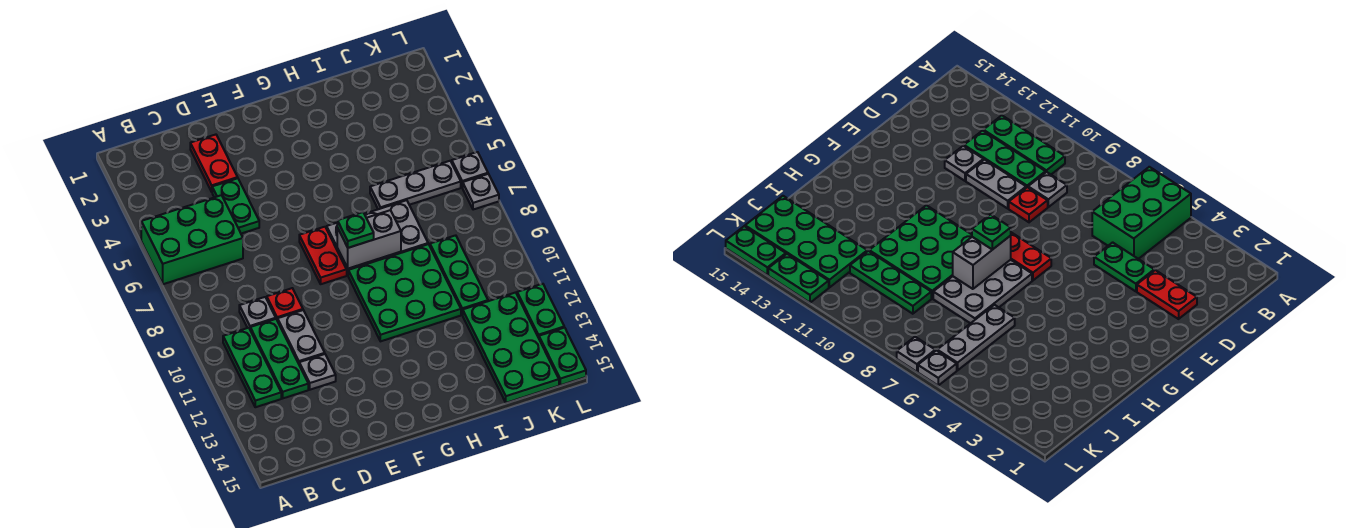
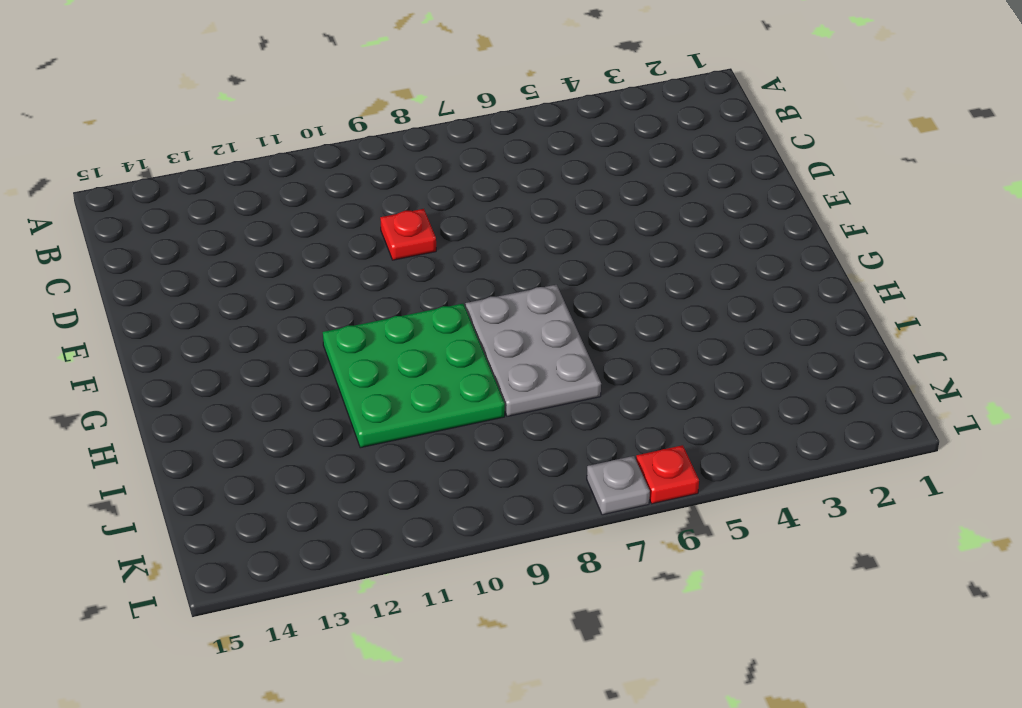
red plate L6 level 1 -> grey plate L6 level 1
none -> green brick A5:C6 level 1
none -> green plate B10:B12 level 1
none -> grey plate C9 level 1

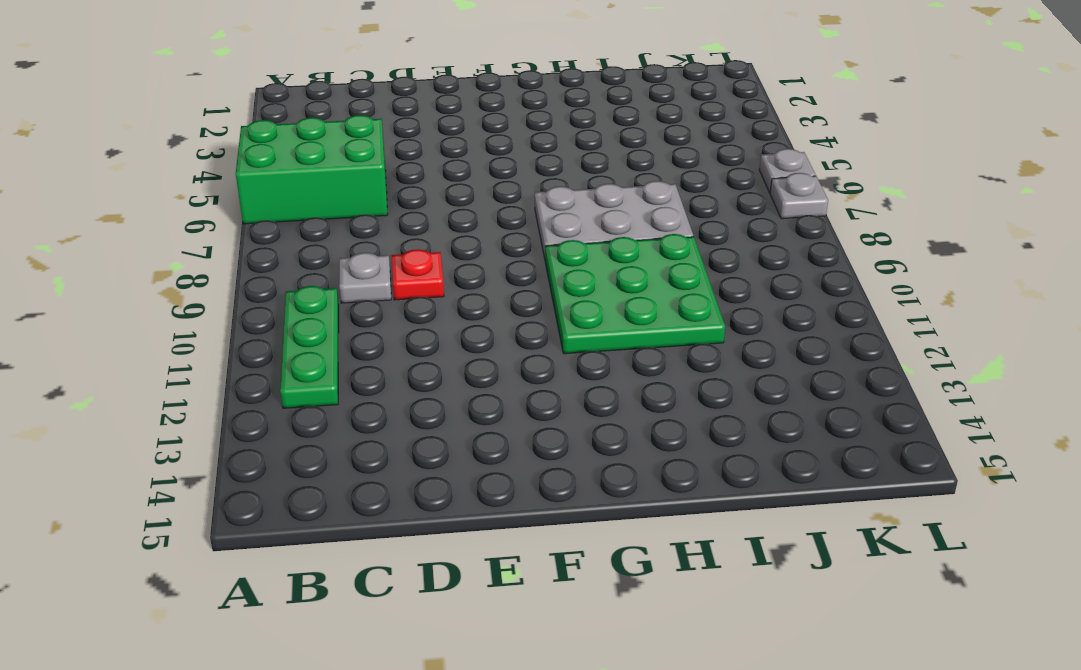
none -> green plate C10:C12 level 1
none -> red plate D2:D3 level 1
none -> green plate D4:D5 level 1

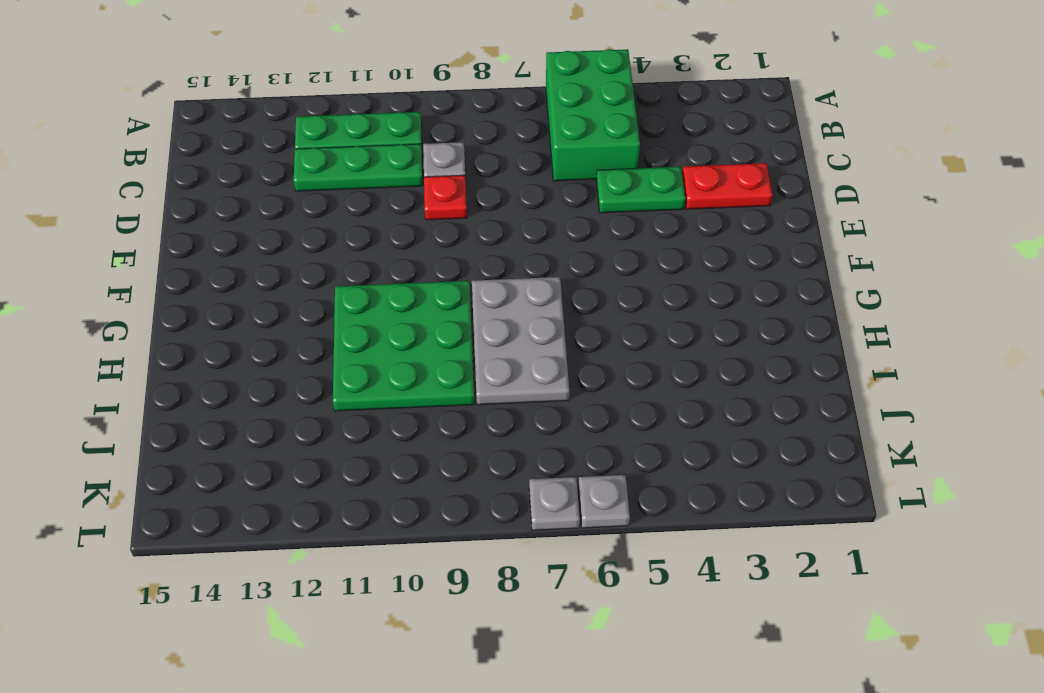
none -> grey plate D10:D11 level 1
none -> grey plate D12 level 1
none -> red plate F7:F8 level 1

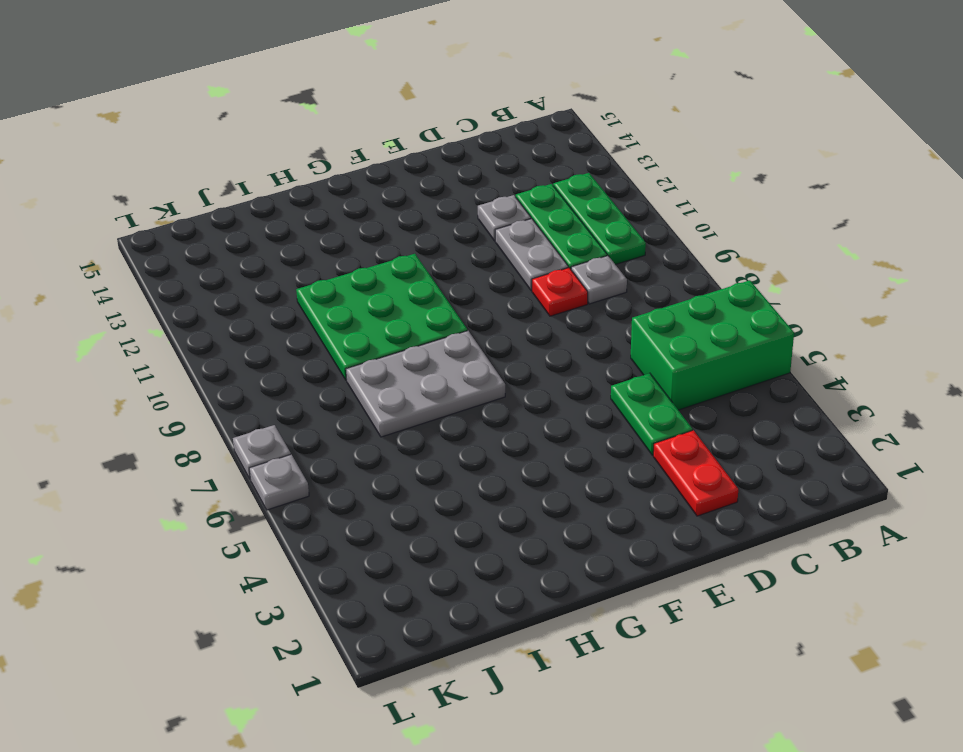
none -> red plate F7:F8 level 1
none -> grey plate I6:K6 level 1
none -> green plate J9:J11 level 1

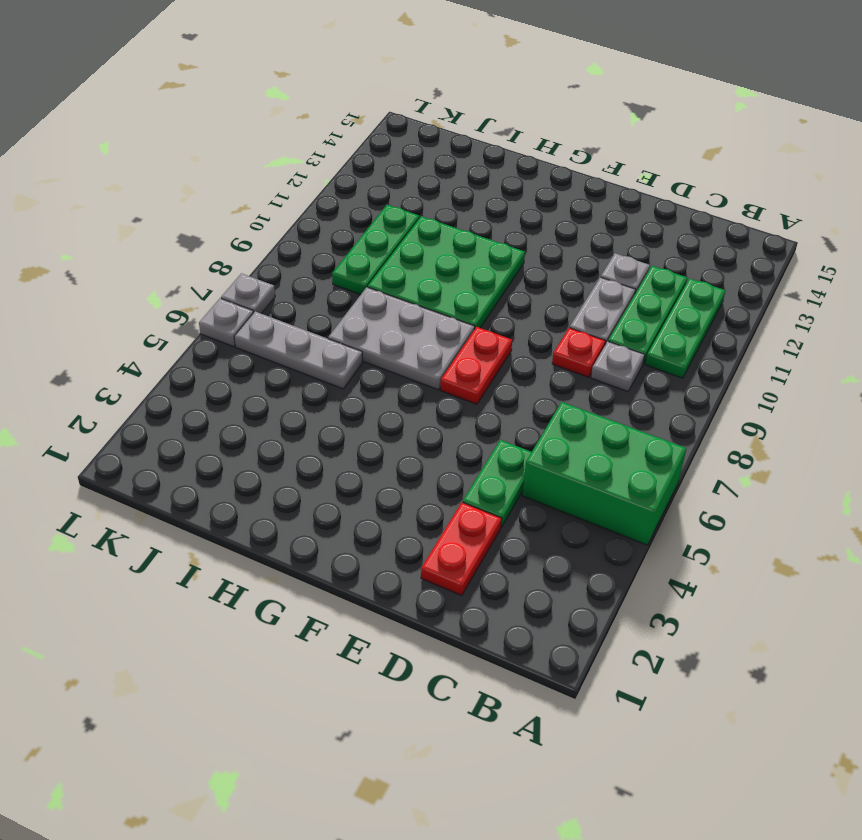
none -> green plate J12:K15 level 1
none -> green plate L12:L13 level 1
none -> green plate L14:L15 level 1

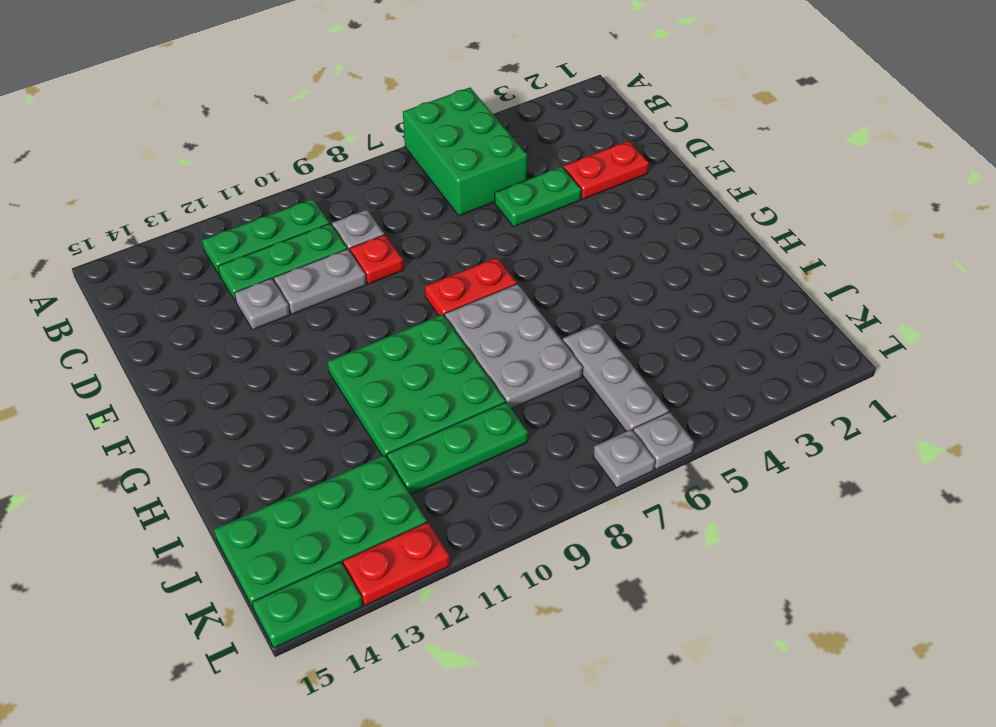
red plate L12:L13 level 1 -> green plate L12:L13 level 1
none -> grey brick G8:H8 level 2
none -> green plate G8 level 3

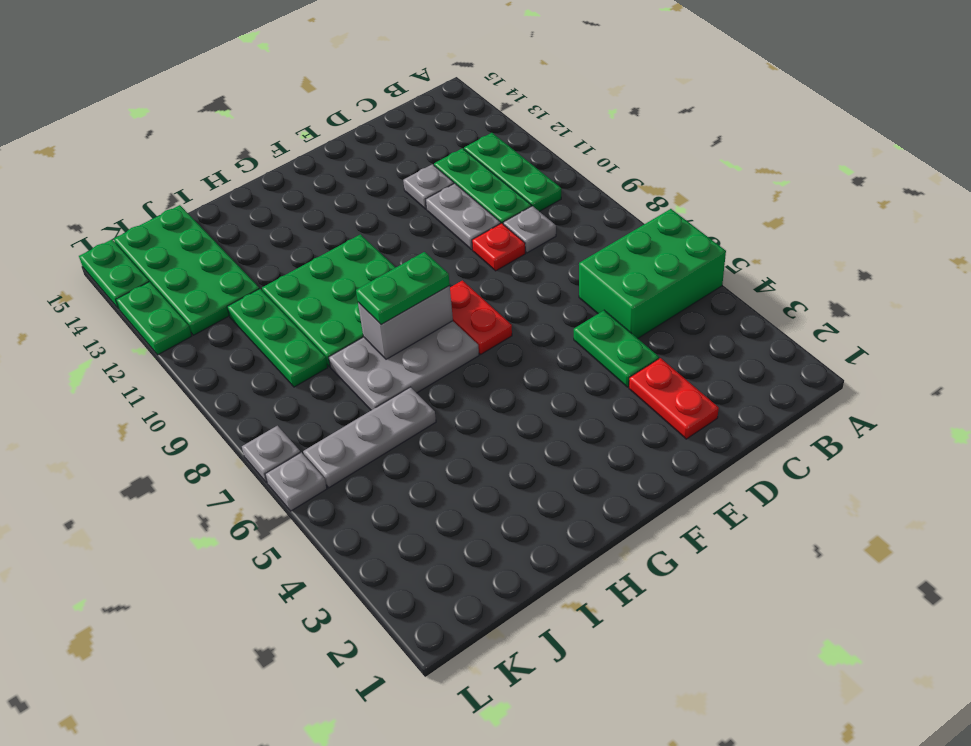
green plate G8:H8 level 3 -> green plate G8 level 3

